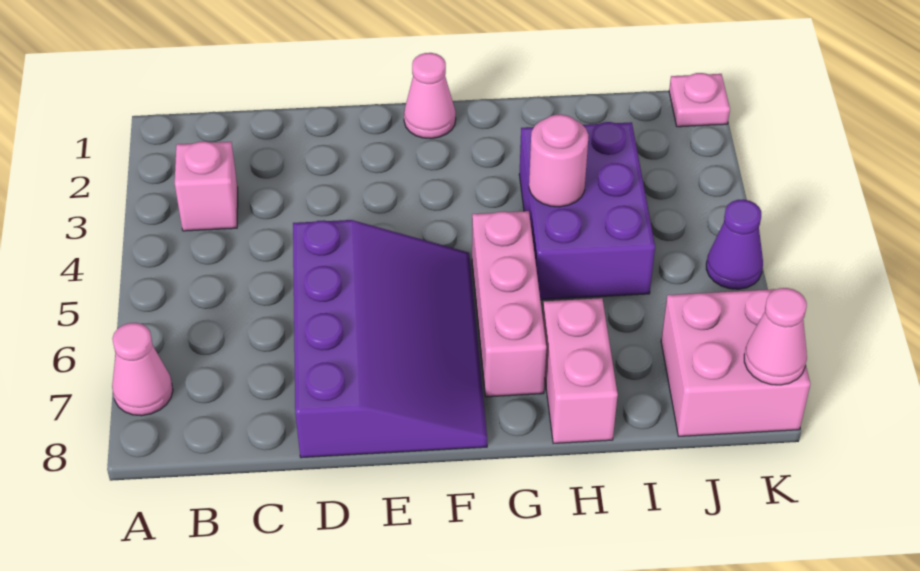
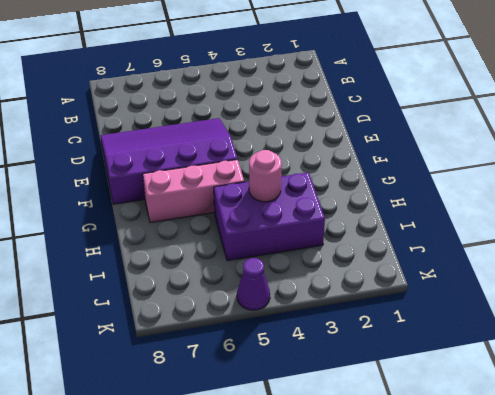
purple slope D5:F8 level 1 top F -> purple slope D5:F8 level 1 top D
none -> pink cone A7 level 1
none -> pink brick B3 level 1
none -> pink cone F1 level 1

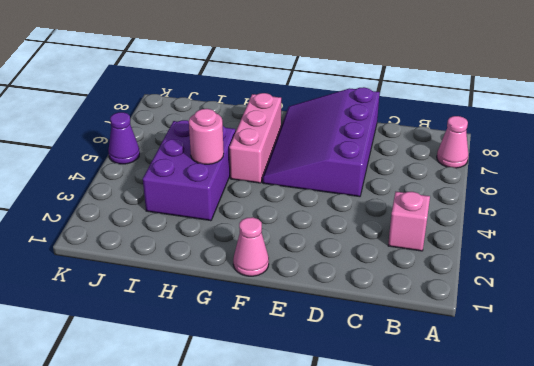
none -> pink brick H7:H8 level 1
none -> pink brick J7:K8 level 1
none -> pink plate K1 level 1

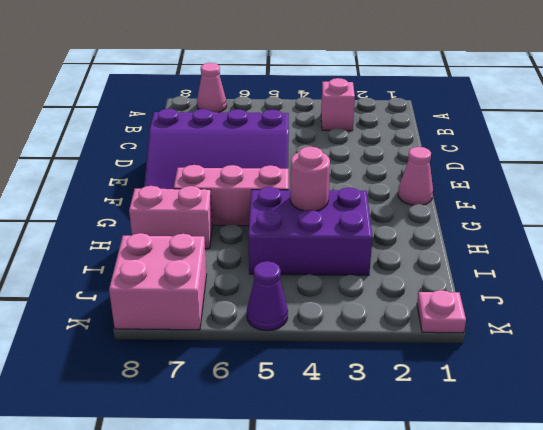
none -> pink cone K8 level 2

